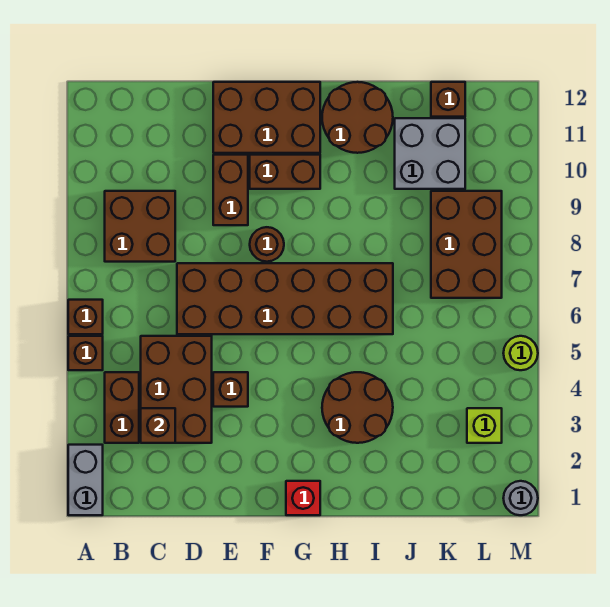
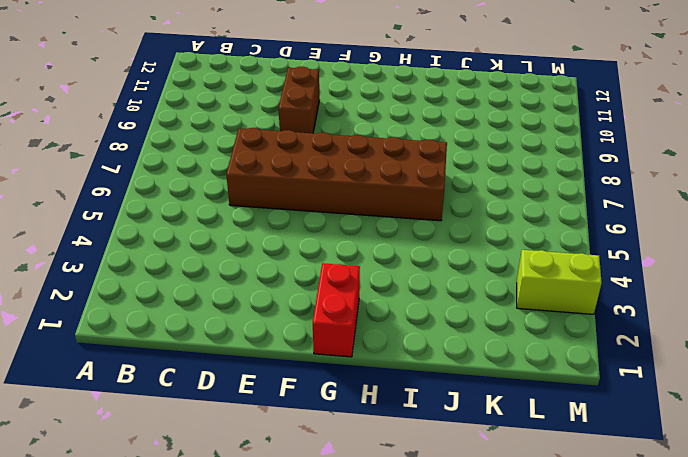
red brick G1:G2 level 1 -> red brick G1 level 1
lime brick L3:M3 level 1 -> lime brick L3 level 1
none -> grey brick A1:A2 level 1
none -> brown brick A5 level 1
none -> brown brick A6 level 1

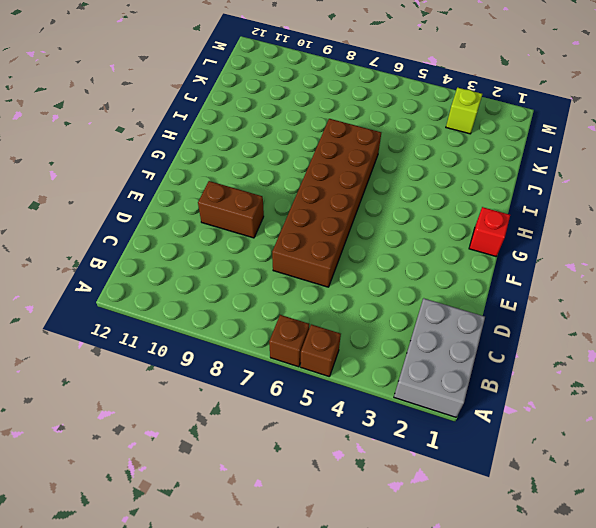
grey brick A1:C2 level 1 -> grey brick A1:A2 level 1
none -> brown brick B3:B4 level 1
none -> brown brick B8:C9 level 1
none -> brown brick C3:D5 level 1

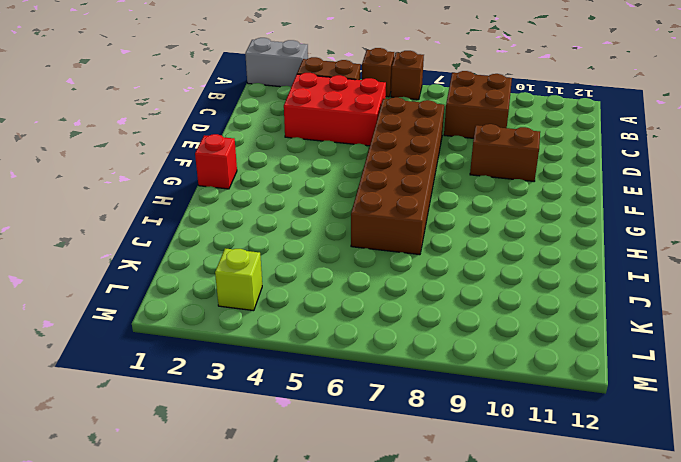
red brick C3:D5 level 1 -> brown brick C3:D5 level 1
none -> brown brick E4 level 1
none -> brown brick E11:G12 level 1
none -> brown round brick F8 level 1

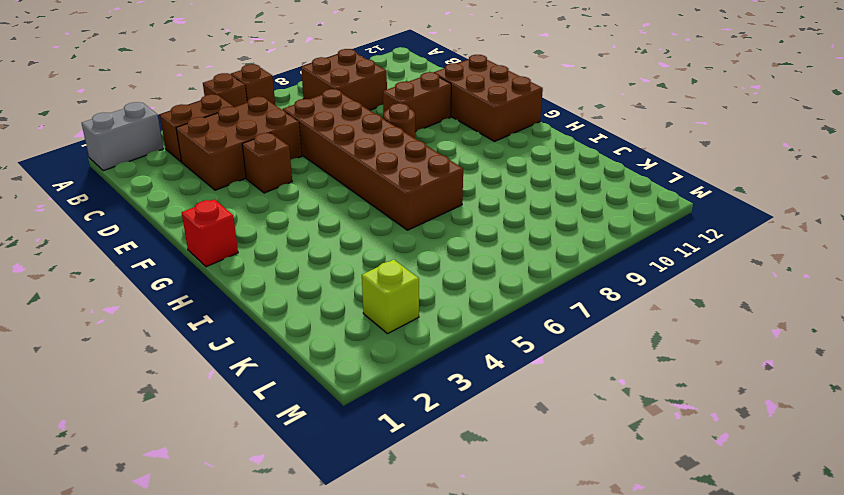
none -> brown brick F10:G10 level 1
none -> brown round brick H3:I4 level 1
none -> brown round brick H11:I12 level 1

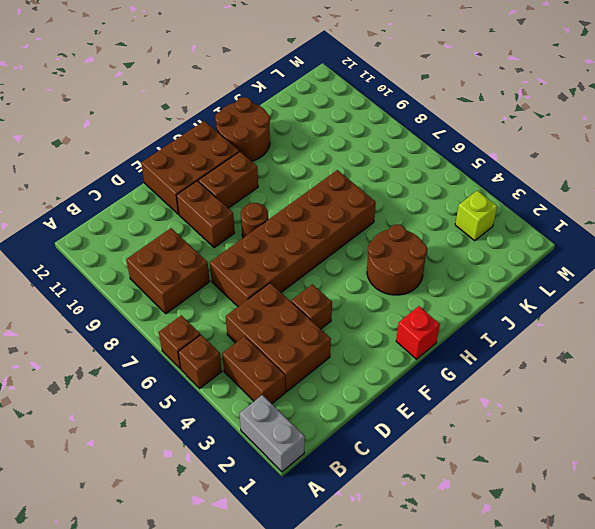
none -> grey brick J10:K11 level 1
none -> brown brick K7:L9 level 1
none -> brown brick K12 level 1

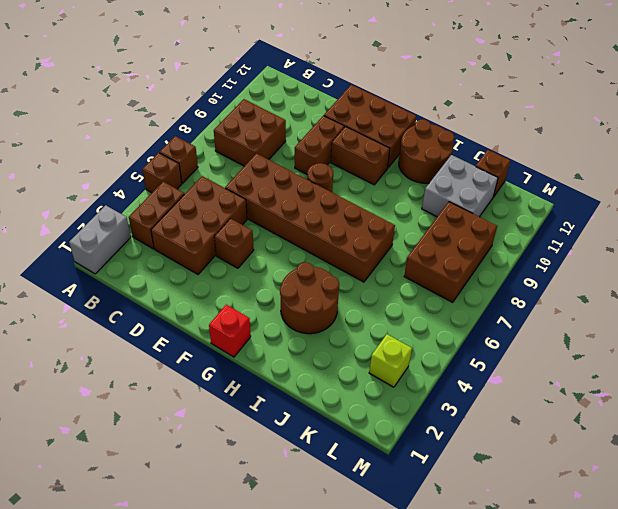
none -> grey round brick M1 level 1
none -> lime round brick M5 level 1
none -> brown brick C3 level 2

